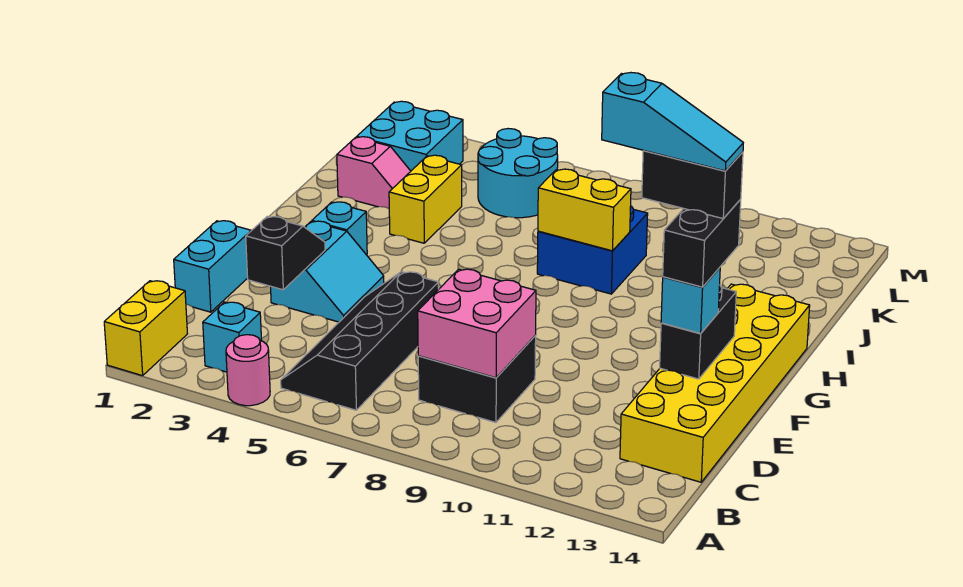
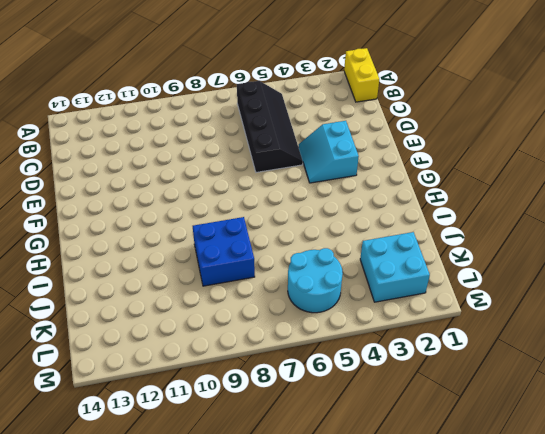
none -> pink round brick A4 level 1
none -> cyan brick B3 level 1
none -> black brick C8:D9 level 1

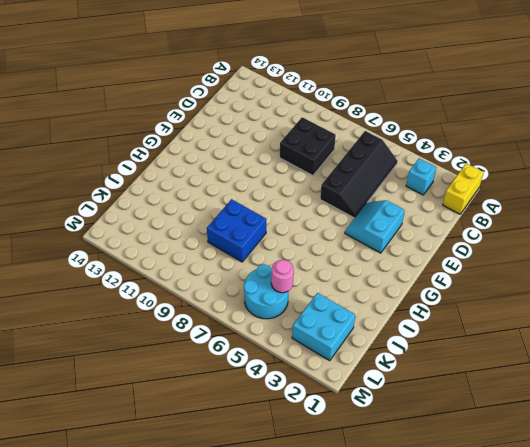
pink round brick K5 level 2 -> pink round brick A4 level 1
none -> yellow brick C13:H14 level 1
none -> cyan brick D1:E1 level 1
none -> cyan brick G3 level 1

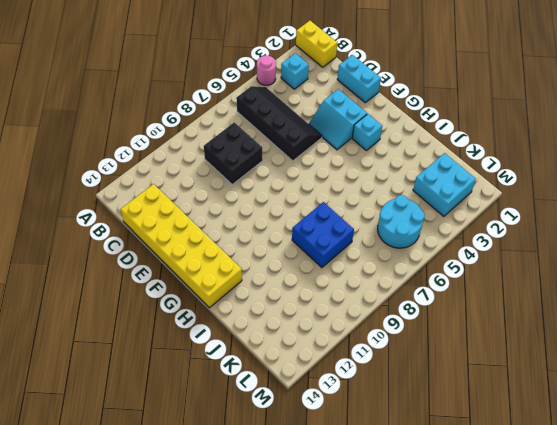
none -> yellow brick I4:J4 level 1
none -> pink slope J2:J3 level 1 top 2
none -> pink brick C8:D9 level 2

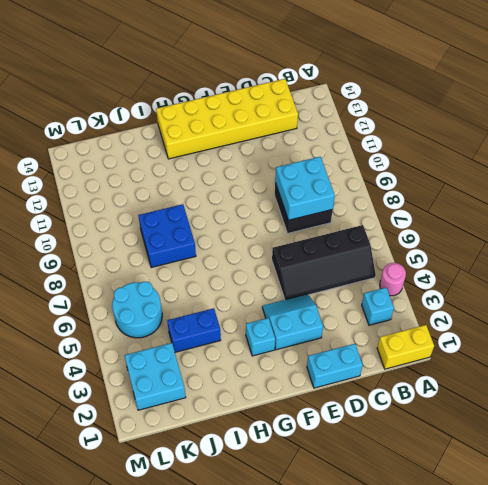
cyan brick C8:D9 level 2 -> pink brick C8:D9 level 2
blue brick I4:J4 level 1 -> yellow brick I4:J4 level 1
none -> pink slope J2:J3 level 1 top 2
none -> black slope D3:E3 level 2 top D
none -> black brick E13:F13 level 2

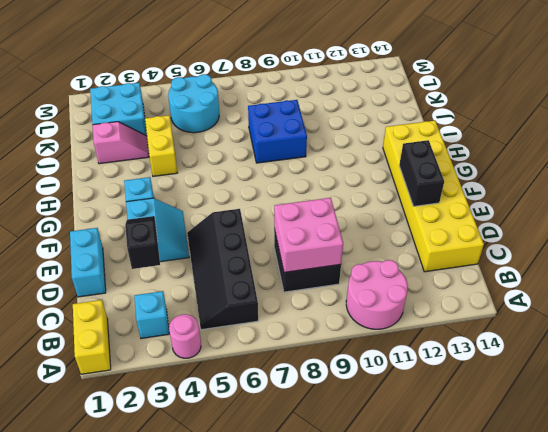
pink round brick A10:B11 level 1 -> none
none -> yellow brick I8:I9 level 2
none -> cyan brick E13 level 3
none -> black brick E13:F13 level 4

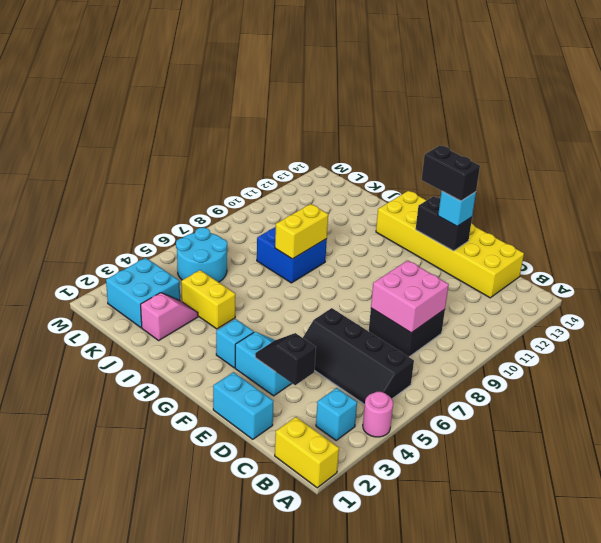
none -> black brick F12:F13 level 5
none -> cyan slope F11:F13 level 6 top 11

